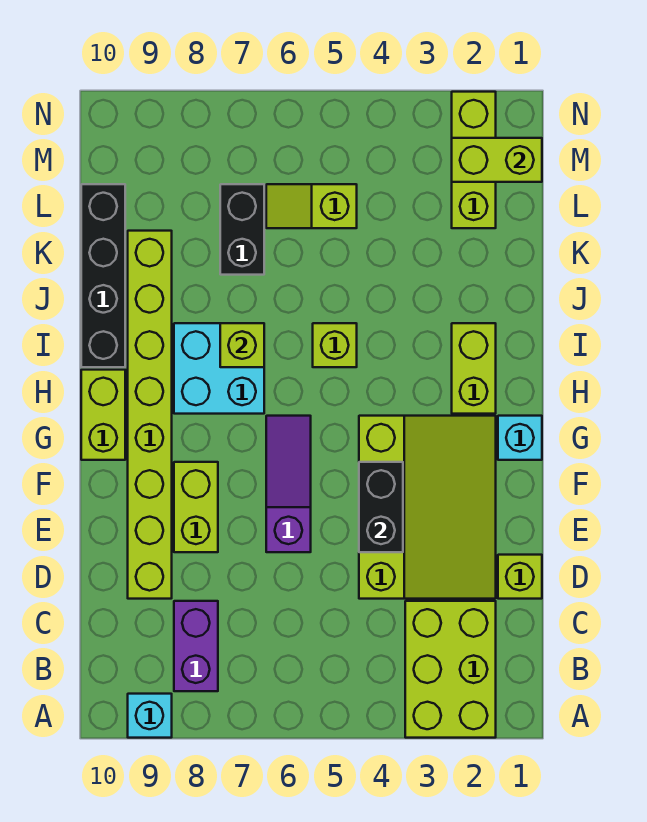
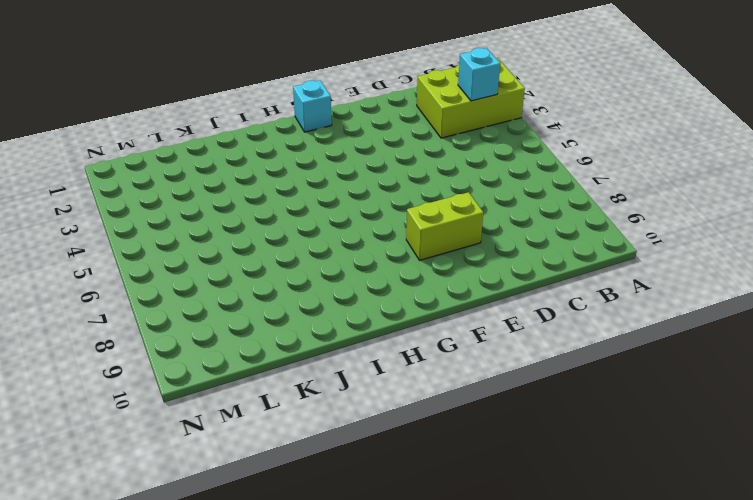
cyan brick B3 level 2 -> cyan brick A9 level 1
none -> purple brick B8:C8 level 1
none -> lime brick D1 level 1
none -> lime slope D2:G4 level 1 top 4

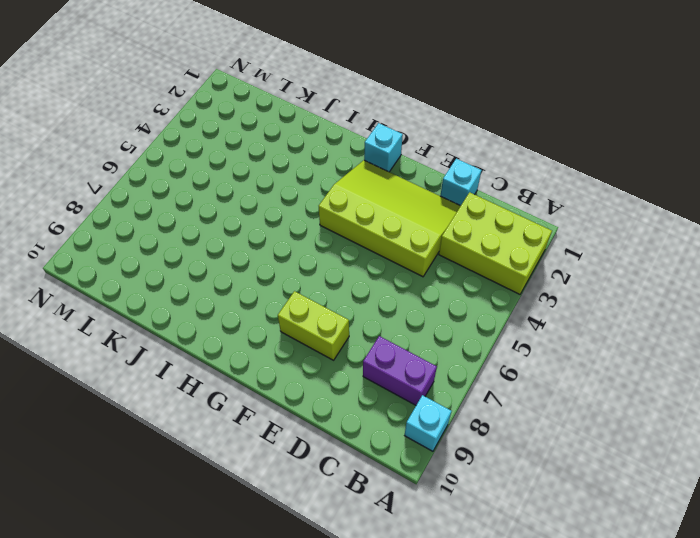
cyan brick D1 level 1 -> lime brick D1 level 1
none -> lime brick D9:K9 level 1
none -> purple slope E6:G6 level 1 top E
none -> lime brick G10:H10 level 1

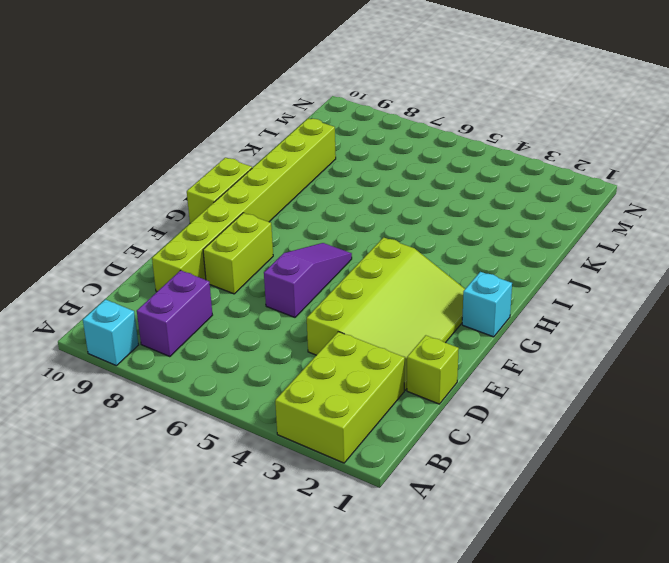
none -> lime brick H2:I2 level 1
none -> cyan brick H7:I8 level 1
none -> lime brick I5 level 1

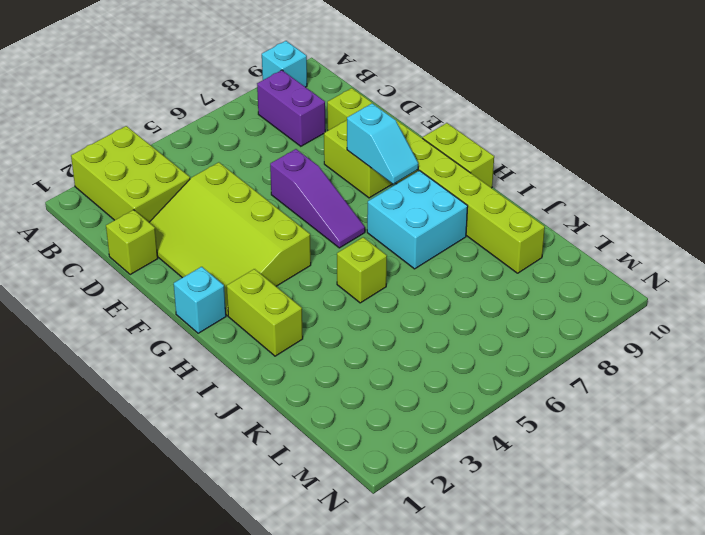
cyan slope F8:G8 level 2 top F -> none
none -> black brick I10:L10 level 1
none -> black brick K7:L7 level 1
none -> lime brick L2:N2 level 1

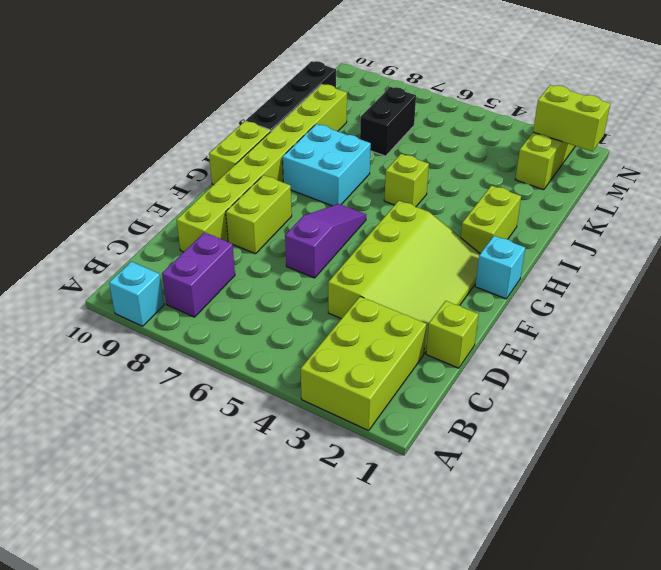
none -> lime slope L5:L6 level 1 top 5
none -> black brick E4:F4 level 2
none -> lime brick I7 level 2

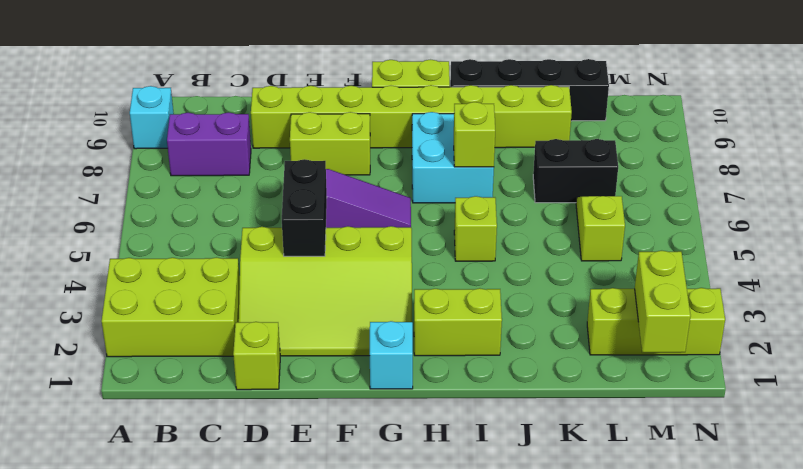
black brick E4:E5 level 2 -> black brick E4:F4 level 2

